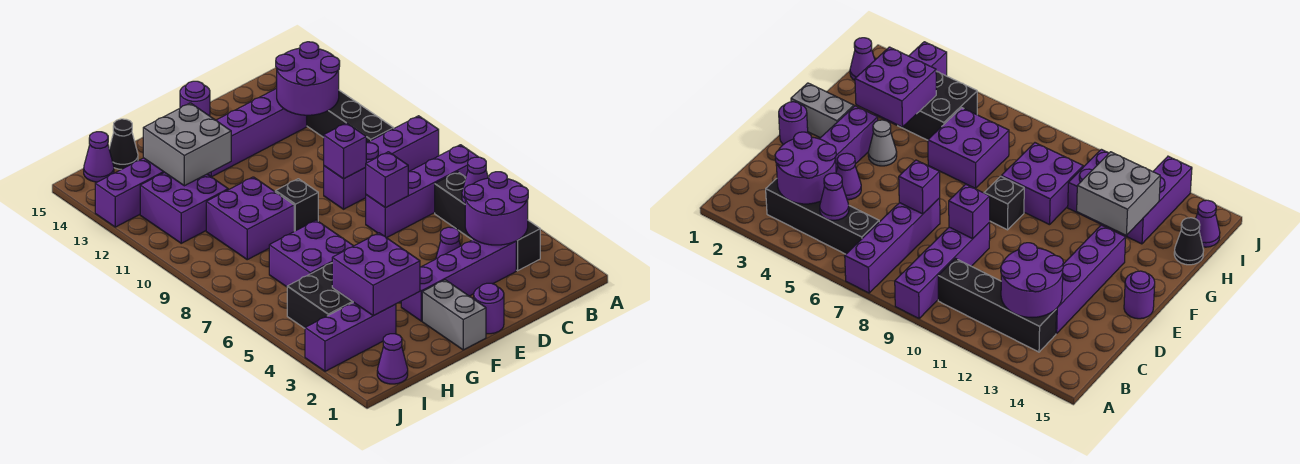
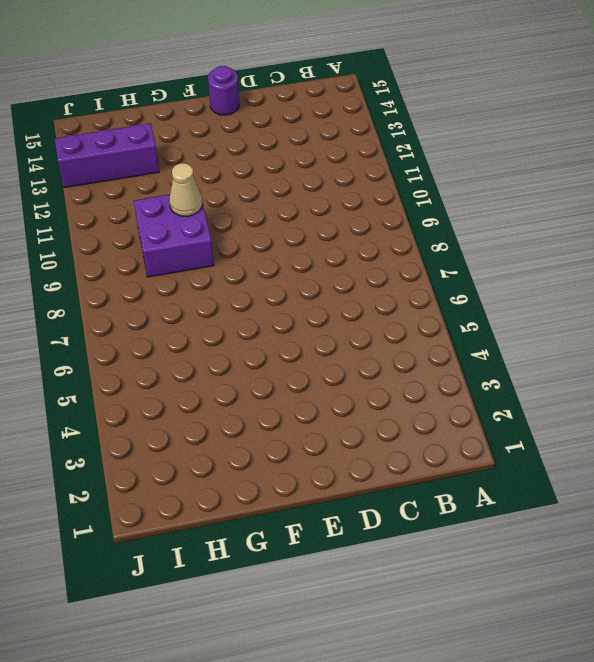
tan cone G10 level 2 -> none
none -> purple brick A7:D7 level 1
none -> purple brick A9:D9 level 1
none -> black brick B3:B6 level 1

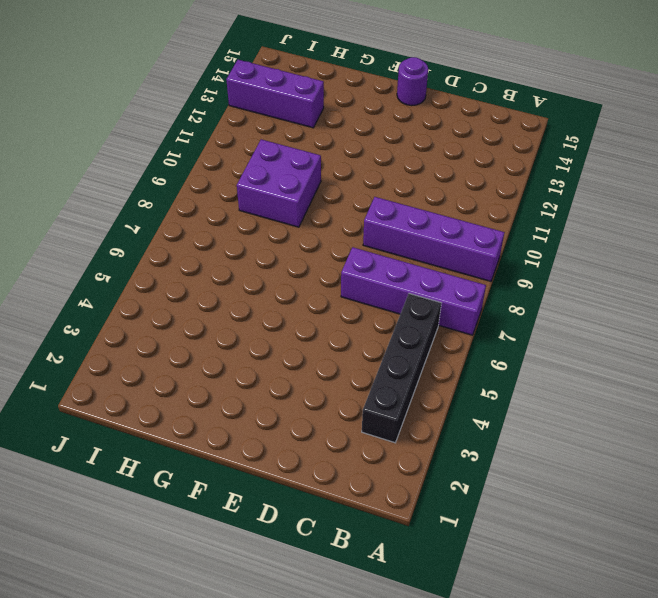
none -> black brick B10:B13 level 1
none -> purple brick C3:F3 level 1
none -> purple brick C13:F13 level 1

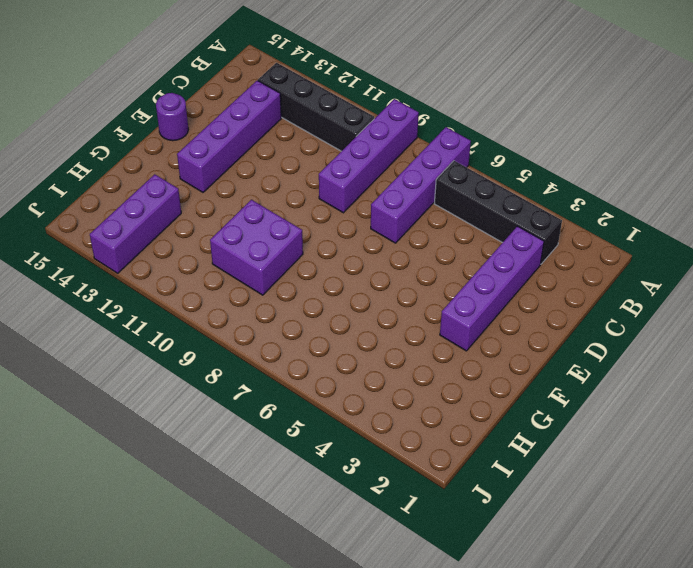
none -> purple cone D4 level 1
none -> purple round brick E1 level 1
none -> grey brick F1:F2 level 1

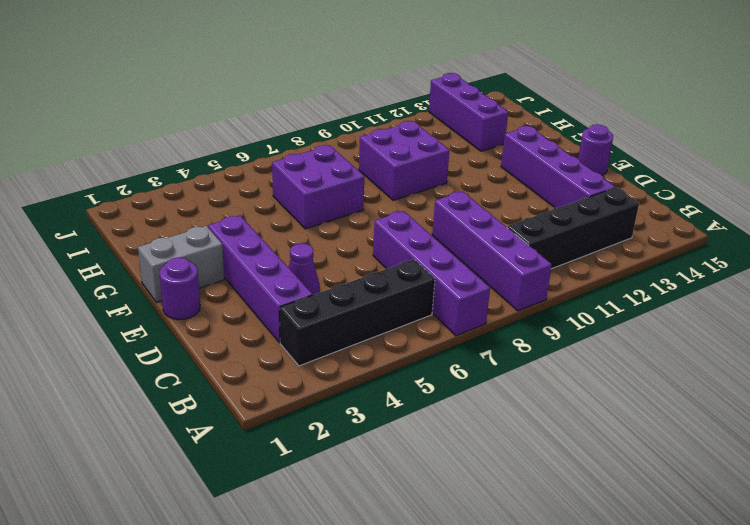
none -> grey cone F4 level 1
none -> black brick F9 level 1
none -> purple brick H3:J3 level 1

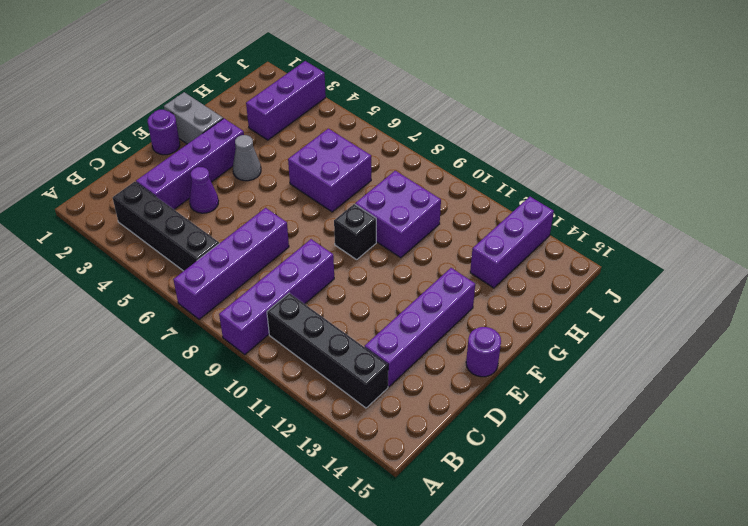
none -> black brick H4:I5 level 1
none -> purple brick H11:I12 level 1
none -> black cone H15 level 1

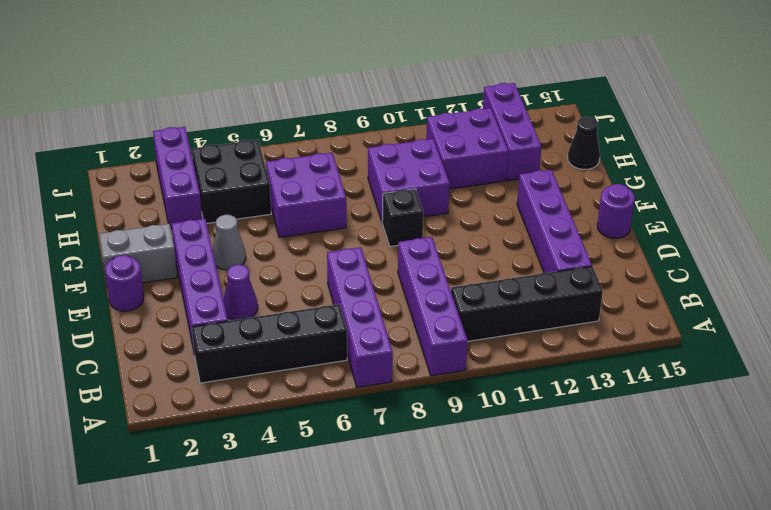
none -> purple cone I1 level 1
none -> purple cone I15 level 1
none -> purple round brick B3:C4 level 2

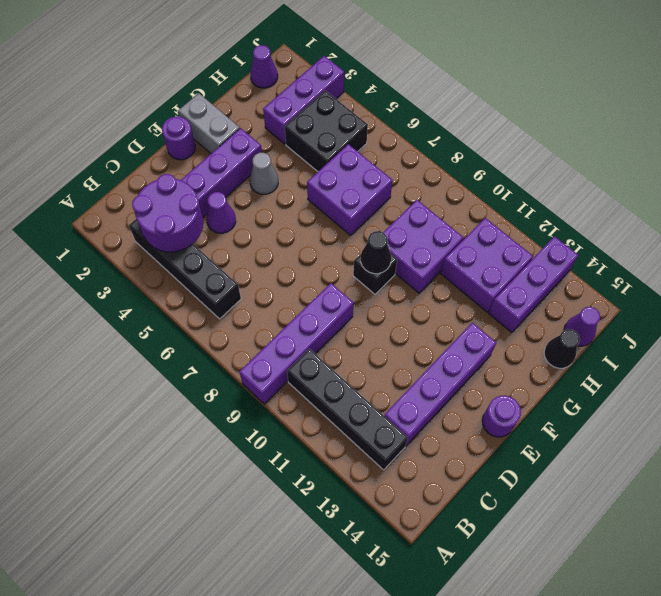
black cone F9 level 2 -> none
none -> purple brick A7:D7 level 1
none -> purple cone B5 level 2
none -> purple round brick B12:C13 level 2

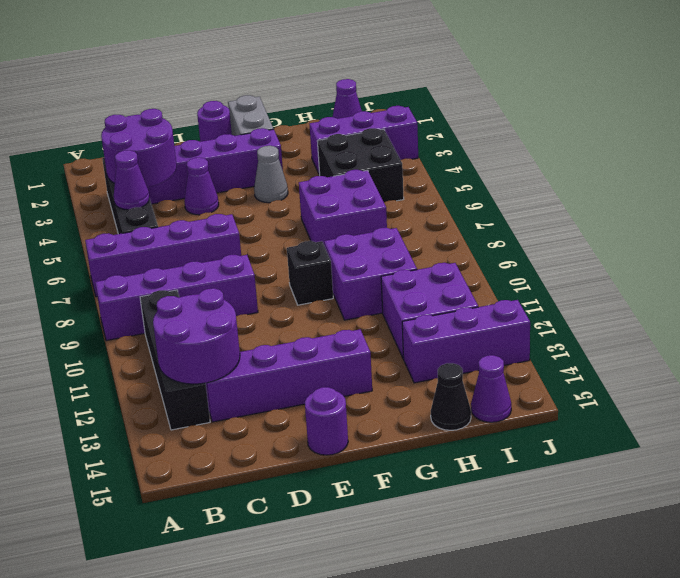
none -> purple brick D7 level 2
none -> purple brick D9 level 2
none -> purple brick G3:H4 level 2

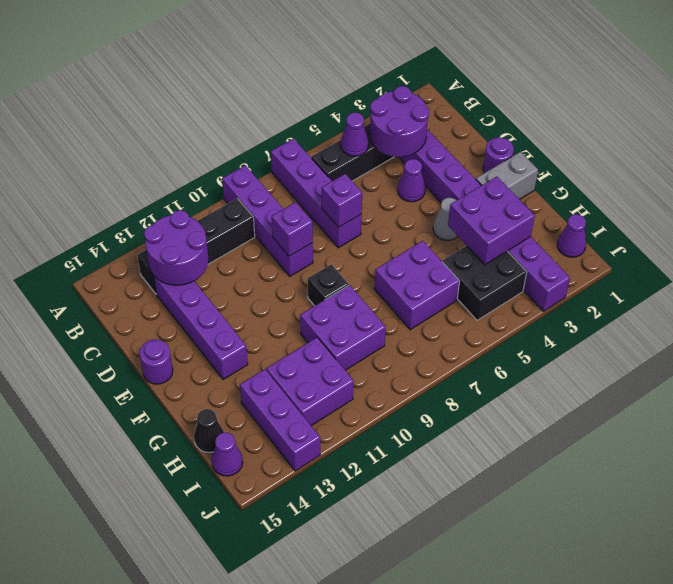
none -> grey brick G12:H13 level 2

